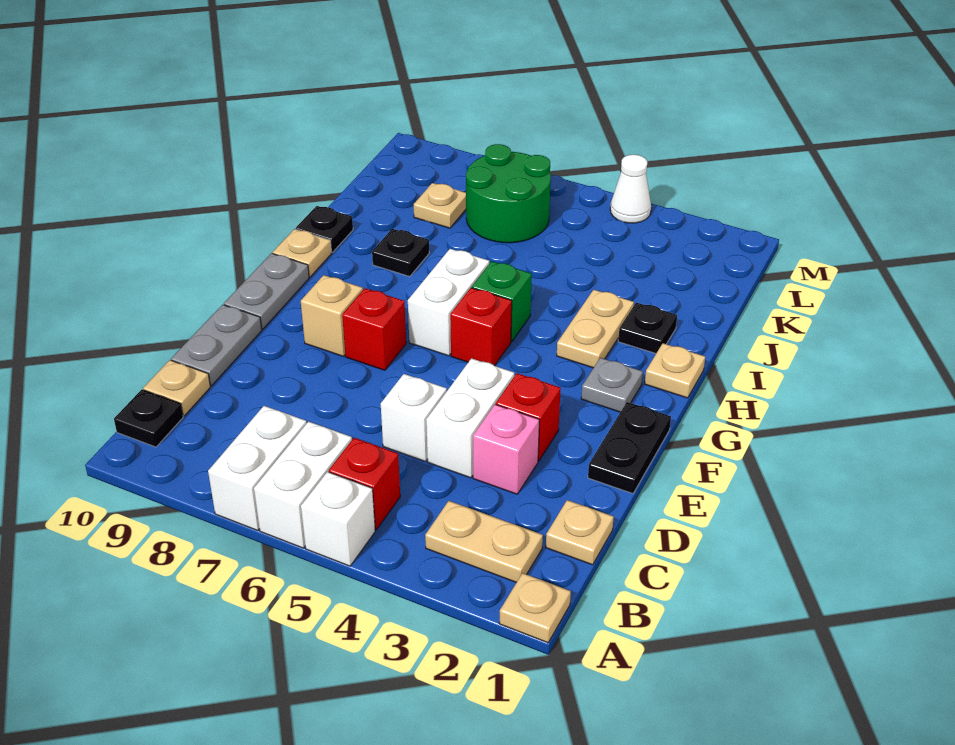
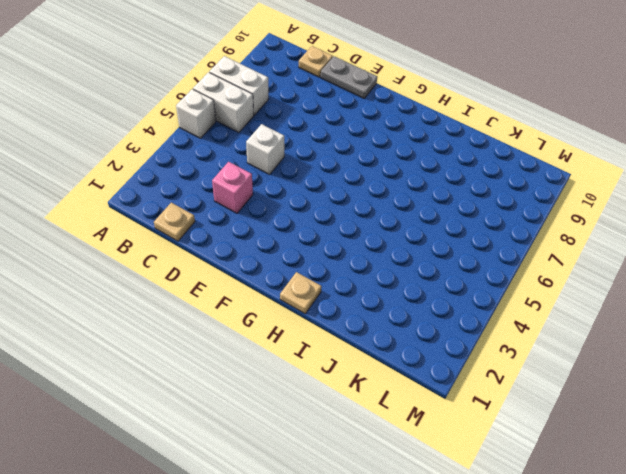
none -> tan plate A1 level 1
none -> tan plate B2:B3 level 1
none -> red brick B5 level 1
none -> black plate B10 level 1

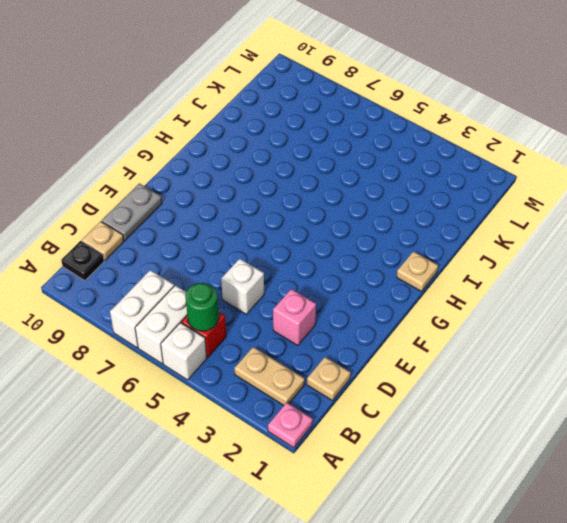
pink plate A1 level 1 -> tan plate A1 level 1
green round brick B5 level 2 -> none
none -> white brick D4:E4 level 1
none -> black plate E1:F1 level 1
none -> red brick E3 level 1
none -> red brick F7 level 1

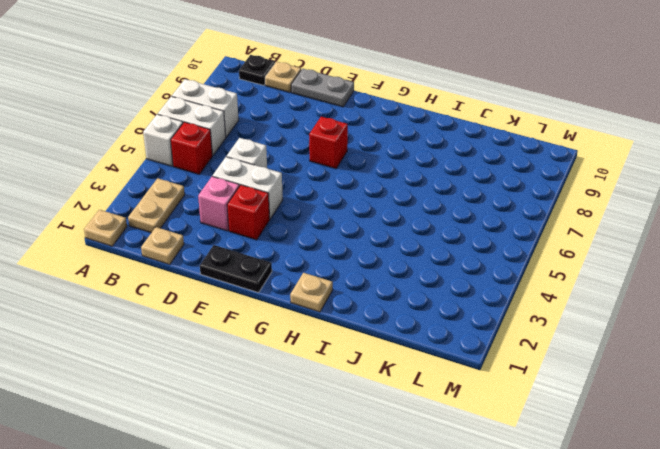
none -> tan brick F8 level 1
none -> grey plate F10:G10 level 1
none -> grey plate G2 level 1
none -> red brick G5 level 1

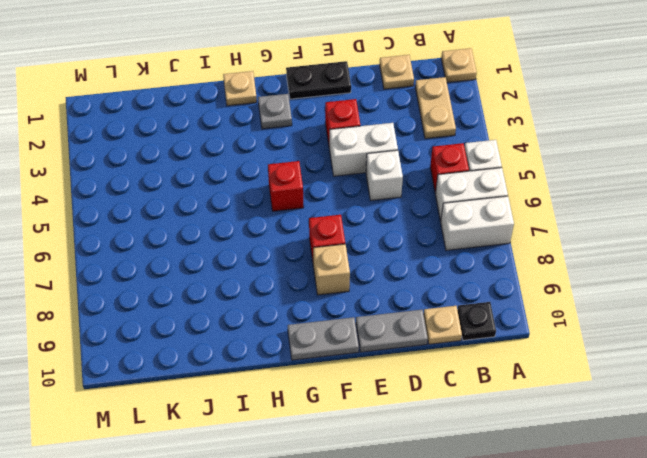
none -> pink brick D3 level 1
none -> white brick G6:H6 level 1
none -> tan plate H3:I3 level 1
none -> green brick H5 level 1

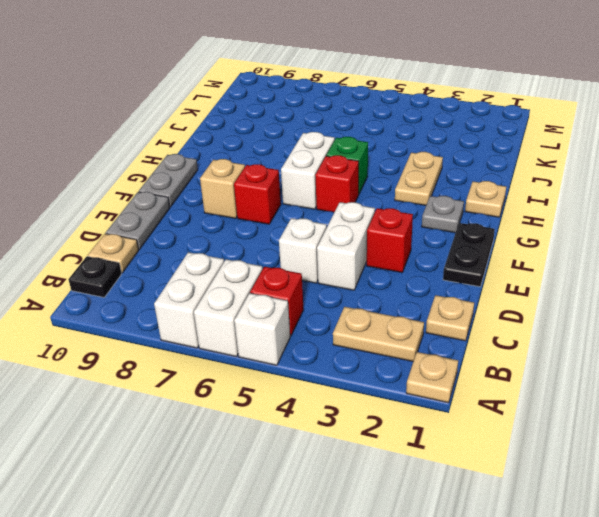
none -> pink brick D3 level 1
none -> tan plate H10 level 1
none -> black plate I2 level 1
none -> black plate I8 level 1

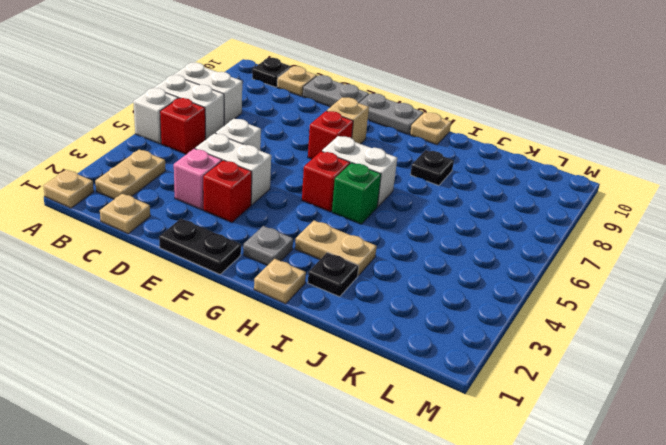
none -> black plate I10 level 1
none -> green round brick K6:L7 level 1
none -> tan plate K8 level 1
none -> white cone M4 level 1

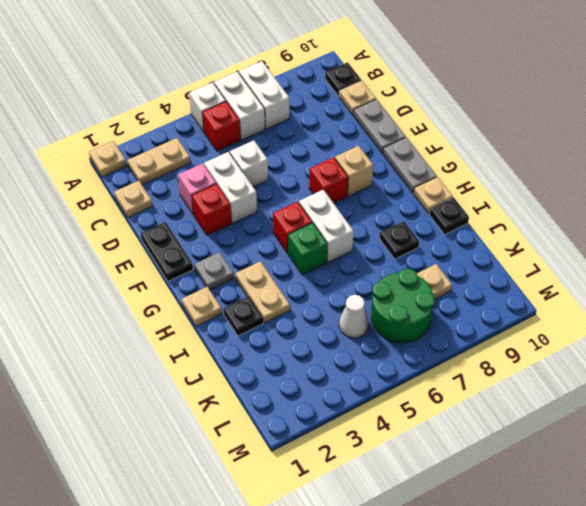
white cone K5 level 1 -> white cone M4 level 1

